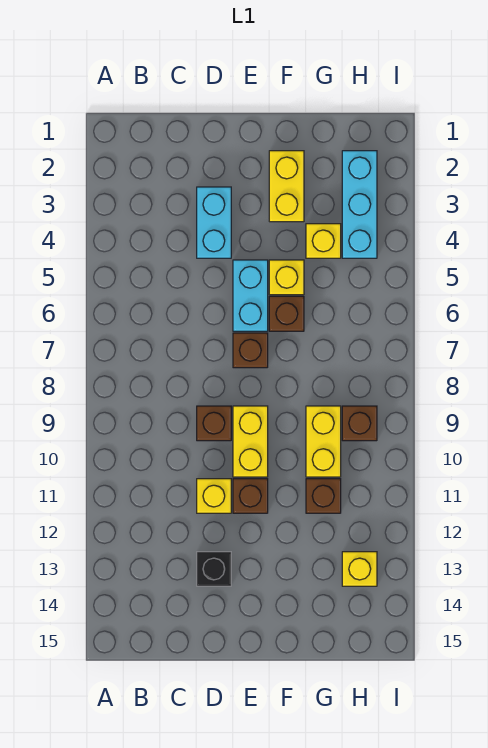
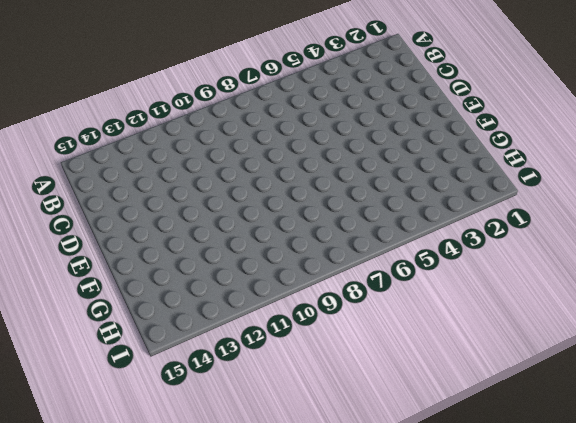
none -> cyan brick D3:D4 level 1
none -> brown brick D9 level 1
none -> yellow brick D11 level 1

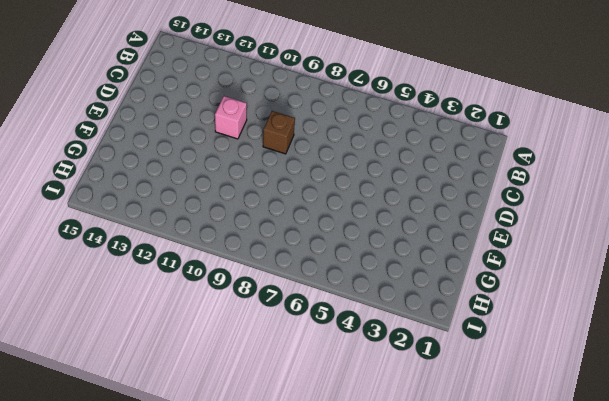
pink brick D11 level 1 -> yellow brick D11 level 1
none -> cyan brick D3:D4 level 1
none -> black brick D13 level 1
none -> cyan brick E5:E6 level 1

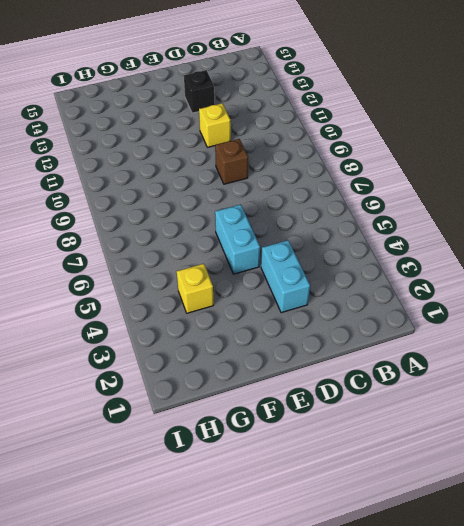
none -> brown brick E7 level 1
none -> yellow brick E9:E10 level 1
none -> brown brick E11 level 1

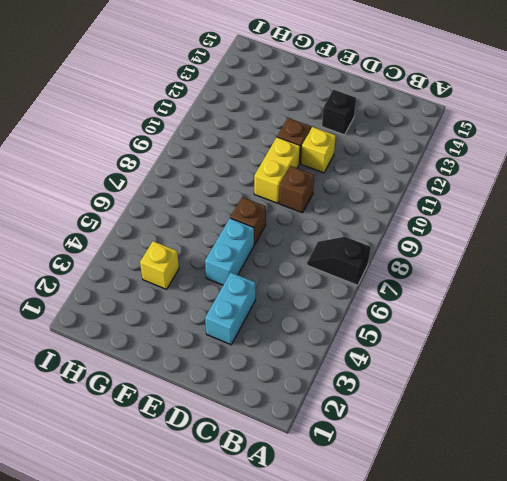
black slope A7:B7 level 1 top A -> none
none -> yellow brick F2:F3 level 1
none -> yellow brick F5 level 1
none -> brown brick F6 level 1

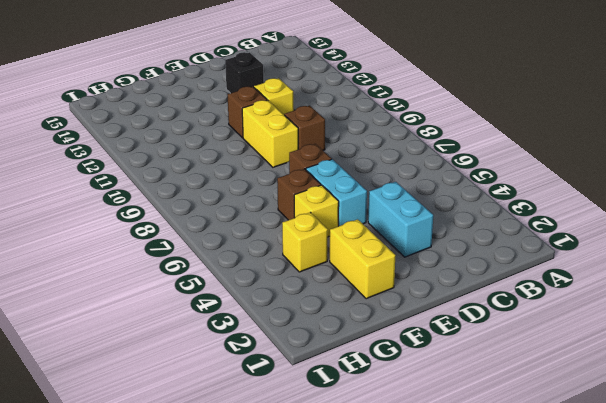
none -> yellow brick G9:G10 level 1
none -> brown brick G11 level 1
none -> cyan brick H2:H4 level 1

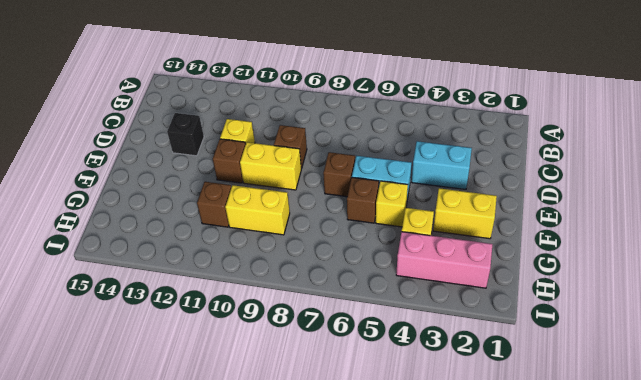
pink brick H2:H4 level 1 -> cyan brick H2:H4 level 1
none -> brown brick H9 level 1
none -> yellow brick H13 level 1

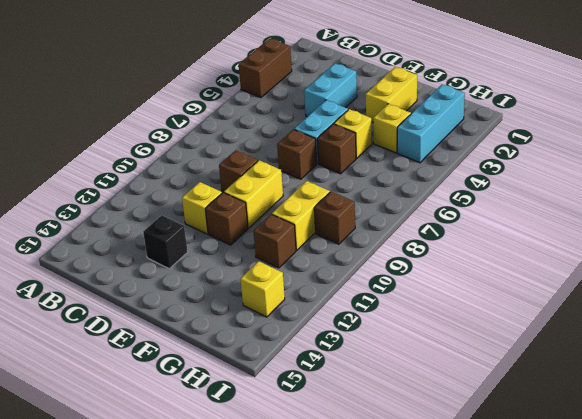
brown brick A3:A4 level 1 -> none

